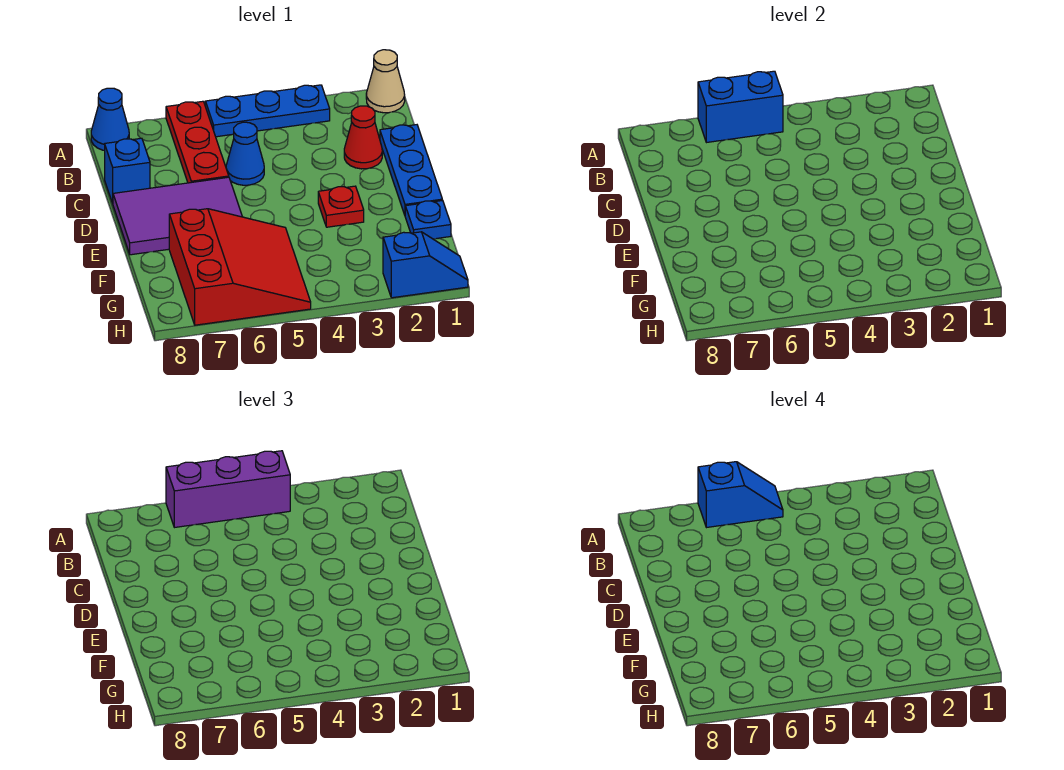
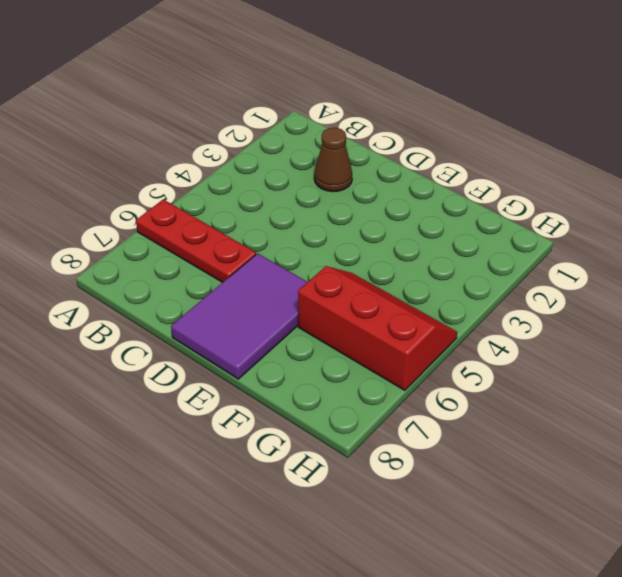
brown cone C2 level 1 -> red cone C2 level 1
red slope F5:H6 level 1 top 6 -> red slope F5:H7 level 1 top 7
none -> tan cone A1 level 1
none -> blue plate A3:A5 level 1
none -> blue cone A8 level 1

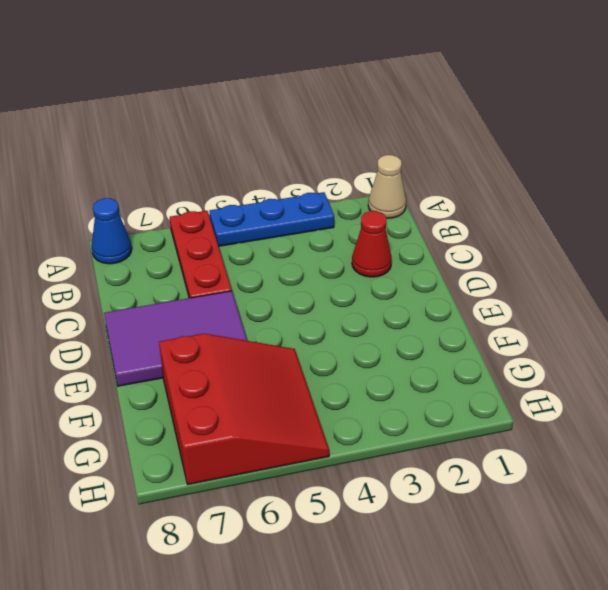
none -> blue plate C1:E1 level 1
none -> blue cone C5 level 1
none -> blue brick C8 level 1

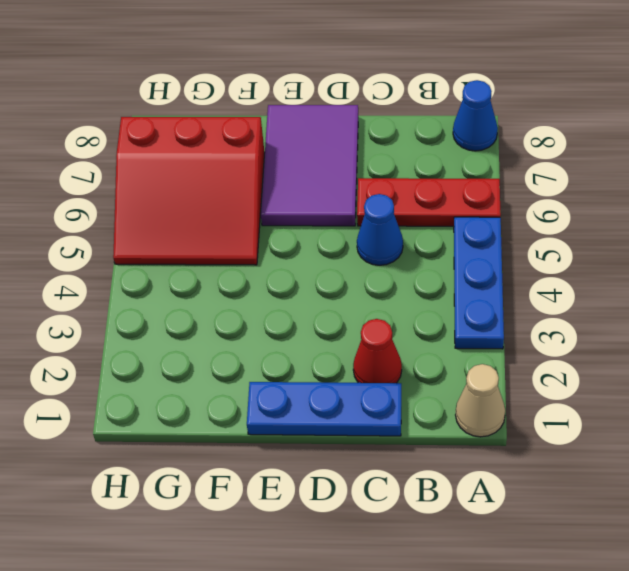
none -> blue brick C8 level 1
none -> red plate E3 level 1
none -> blue plate F1 level 1

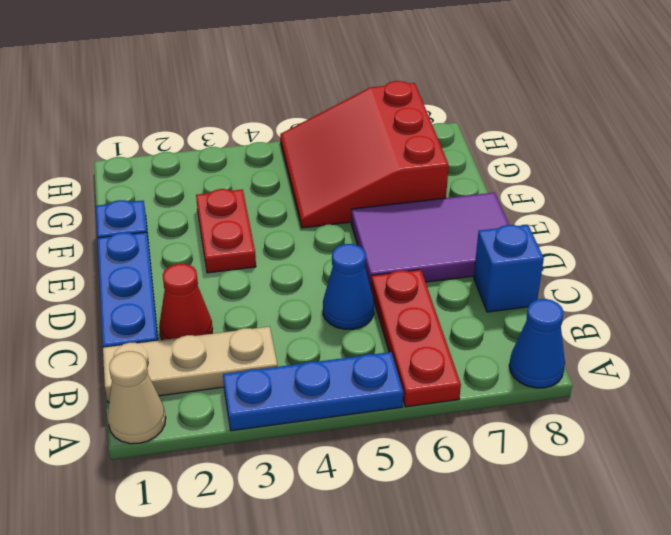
tan plate B1:B3 level 1 -> none
red plate E3:F3 level 1 -> red plate E3 level 1
none -> blue slope H1:H2 level 1 top 2
none -> blue brick A5:A6 level 2
none -> purple brick A4:A6 level 3

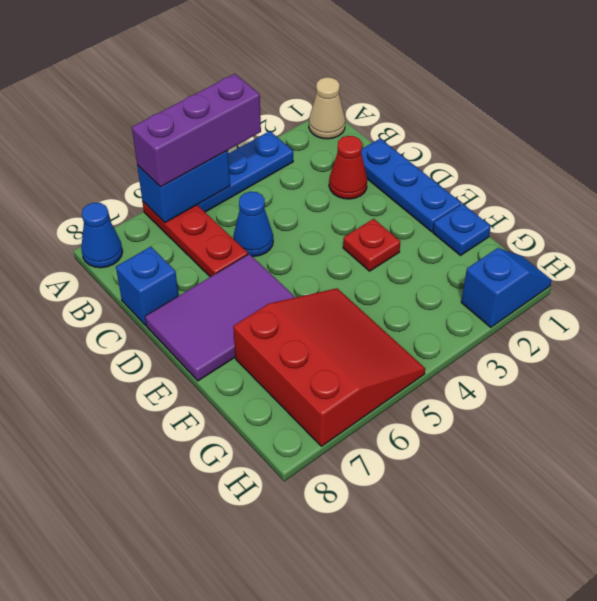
none -> blue slope A5:A6 level 4 top 6

